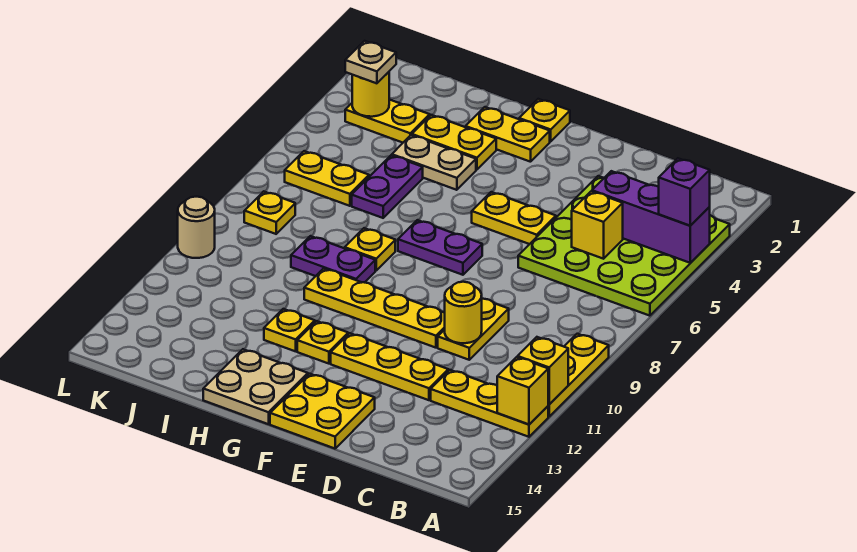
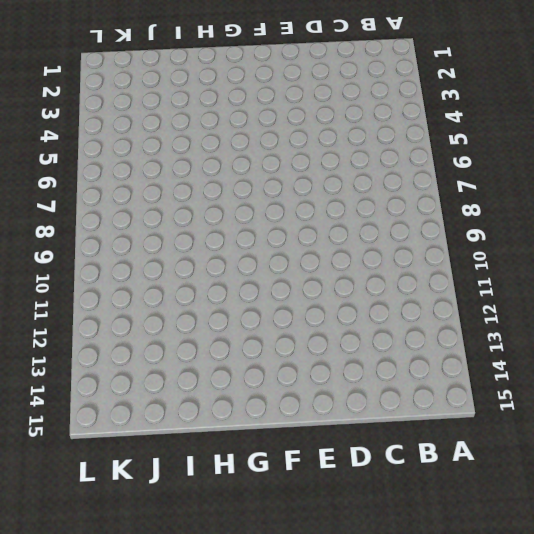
none -> lime plate A3:D6 level 1
none -> yellow plate A9:A11 level 1
none -> yellow plate A12:C12 level 1
none -> yellow plate D9:D10 level 1

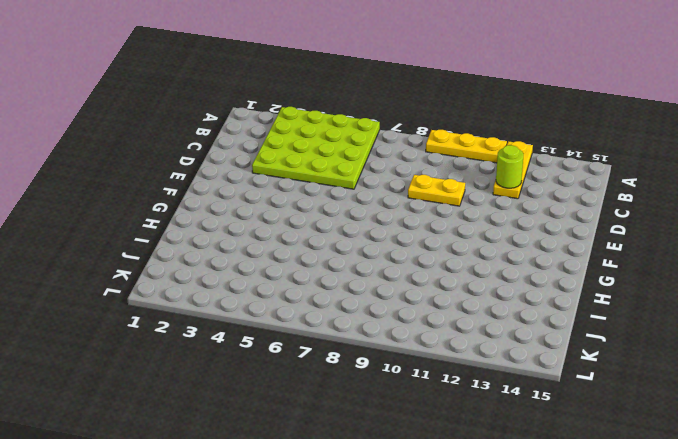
lime round brick C12 level 2 -> none
none -> yellow plate D12:F12 level 1
none -> yellow plate E5:F5 level 1
none -> yellow plate E10:H10 level 1
none -> yellow plate E14:F15 level 1

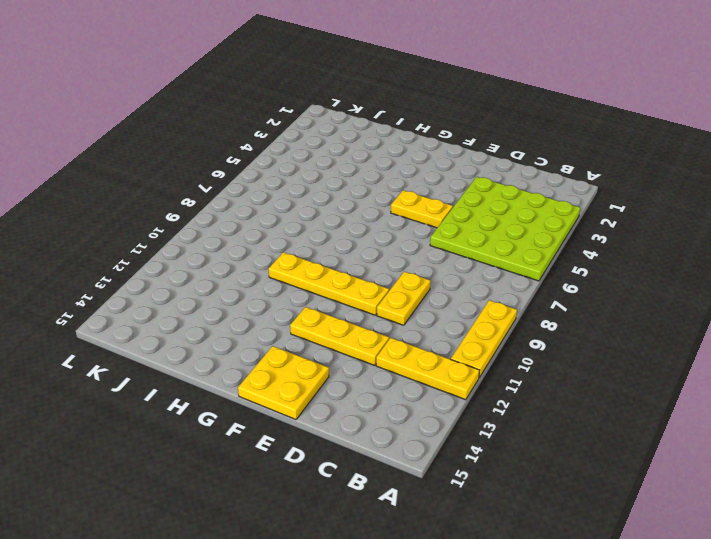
none -> purple plate F7:G7 level 1
none -> yellow plate G1 level 1
none -> yellow plate G2:H2 level 1
none -> yellow plate G12 level 1

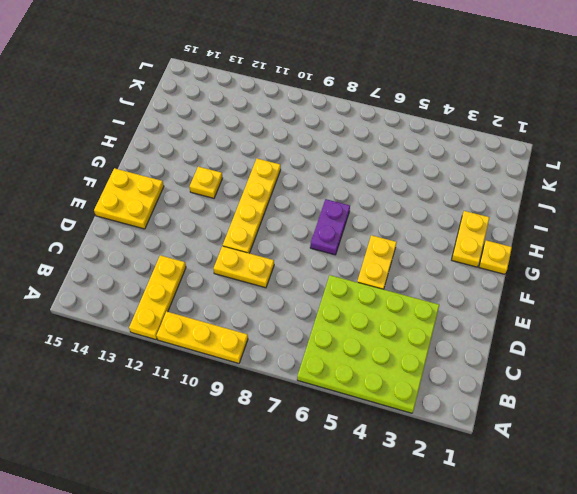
none -> yellow plate D12:F12 level 1
none -> tan plate G14:H15 level 1
none -> yellow plate H3:I3 level 1
none -> tan plate H4:I4 level 1

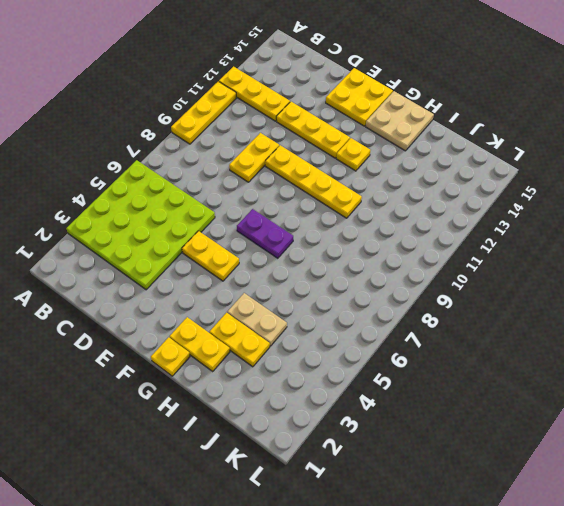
none -> yellow plate H8 level 1
none -> purple plate H9:I9 level 1
none -> yellow plate H12 level 1
none -> purple plate I5:I6 level 1

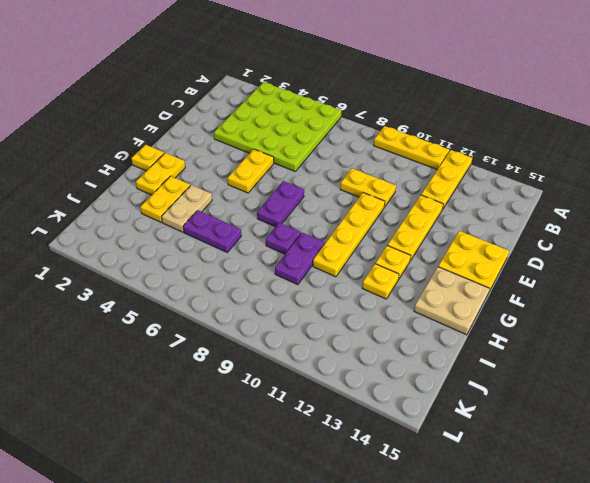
purple plate H8 level 1 -> yellow plate H8 level 1
none -> yellow plate J3:K3 level 1
none -> yellow plate J6:K6 level 1
none -> yellow plate K8 level 1
none -> tan round brick L10 level 1

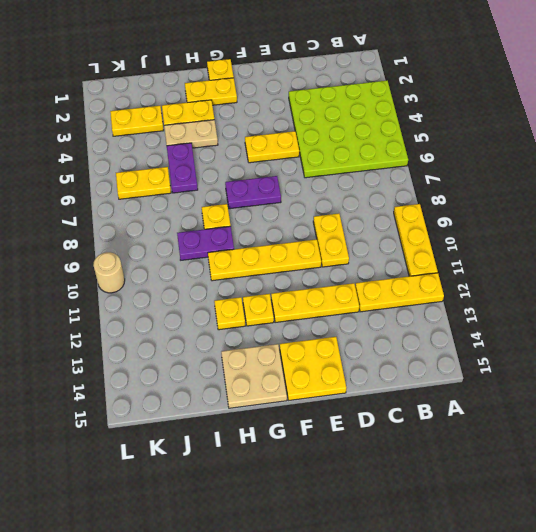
none -> yellow plate K8 level 1
none -> purple brick A4:C4 level 2
none -> yellow brick A11 level 2
none -> yellow brick A12 level 2

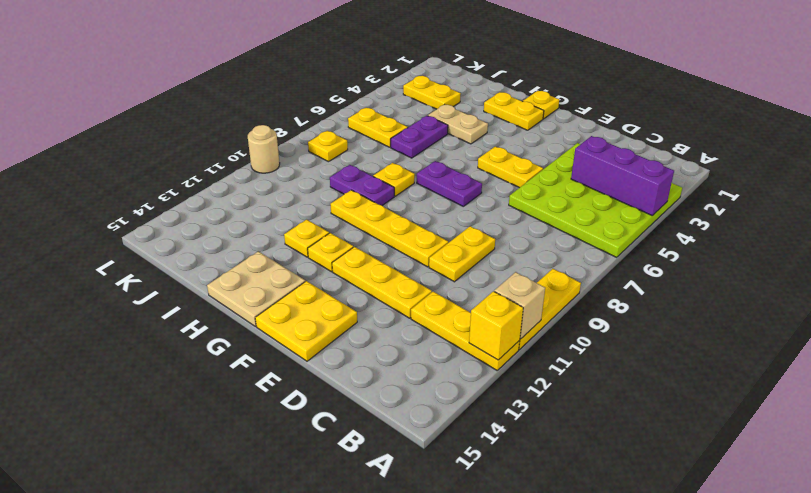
tan brick A11 level 2 -> yellow brick A11 level 2
none -> yellow plate H3:I3 level 1
none -> yellow brick C5 level 2
none -> yellow round brick D10 level 2
none -> yellow round brick K3 level 2

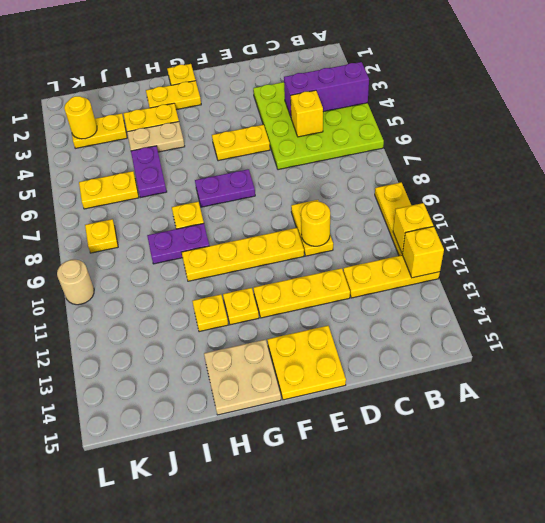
none -> purple brick A4 level 3
none -> tan plate K3 level 3

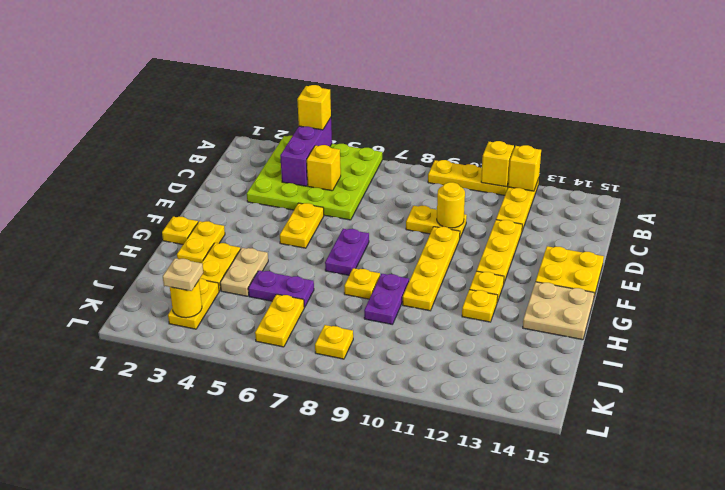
yellow brick A4 level 3 -> purple brick A4 level 3
none -> tan round brick L10 level 1

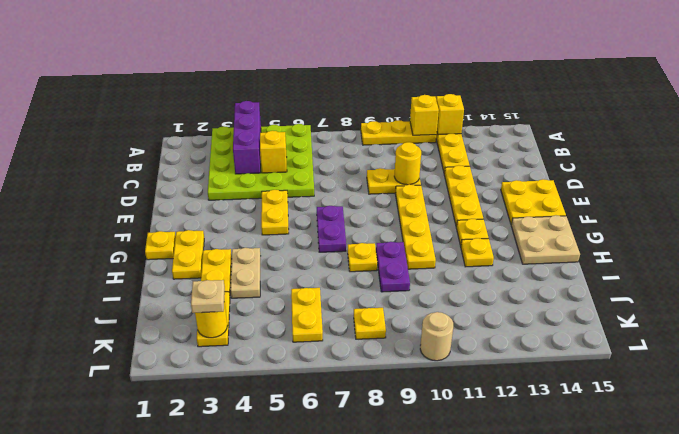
none -> purple plate I5:I6 level 1
none -> purple brick A4 level 3

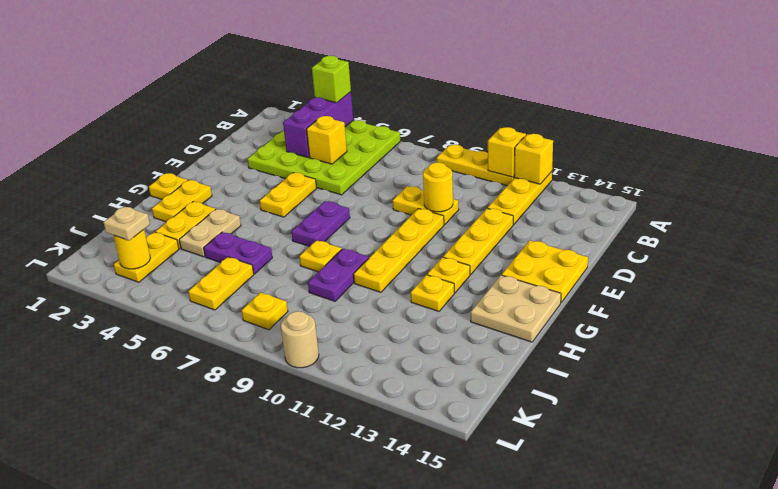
lime brick A4 level 3 -> purple brick A4 level 3

